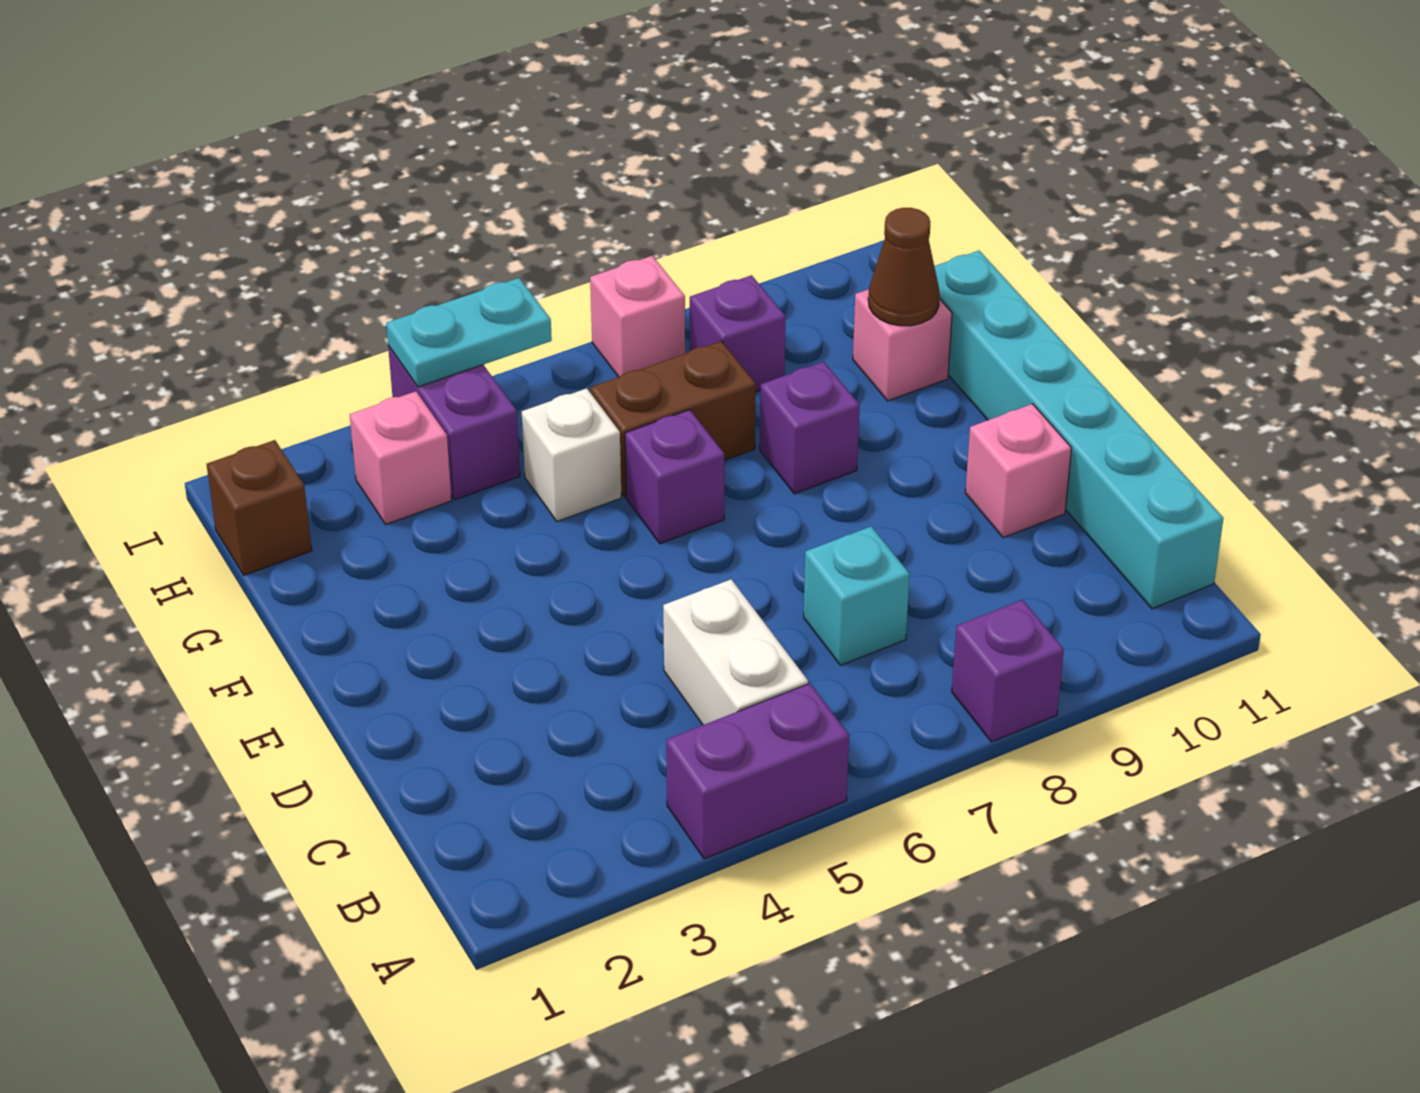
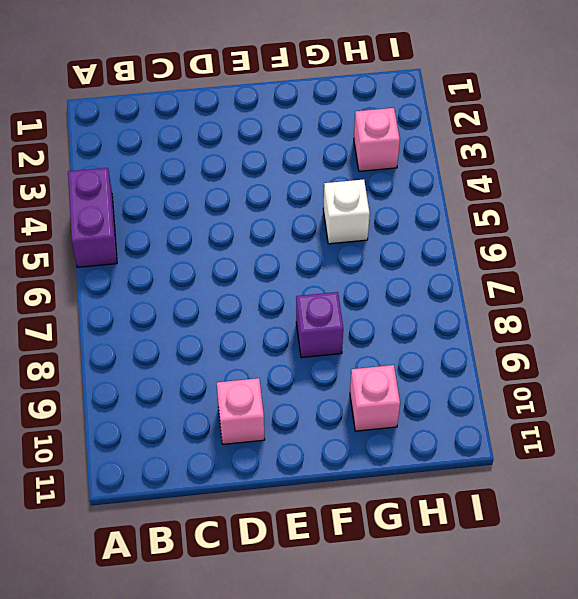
none -> purple brick A8 level 1
none -> white brick B5:C5 level 1
none -> cyan brick B11:G11 level 1

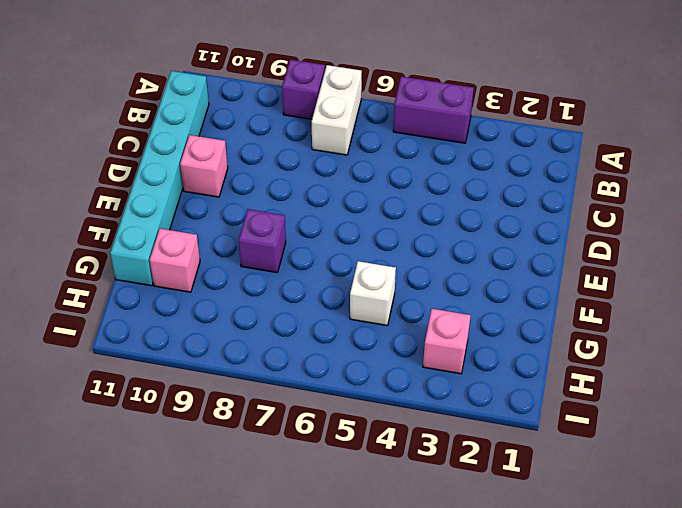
white brick A7:B7 level 1 -> white brick B5:C5 level 1
none -> cyan brick C7 level 1
none -> purple brick F6 level 1
none -> brown brick G6:G7 level 1

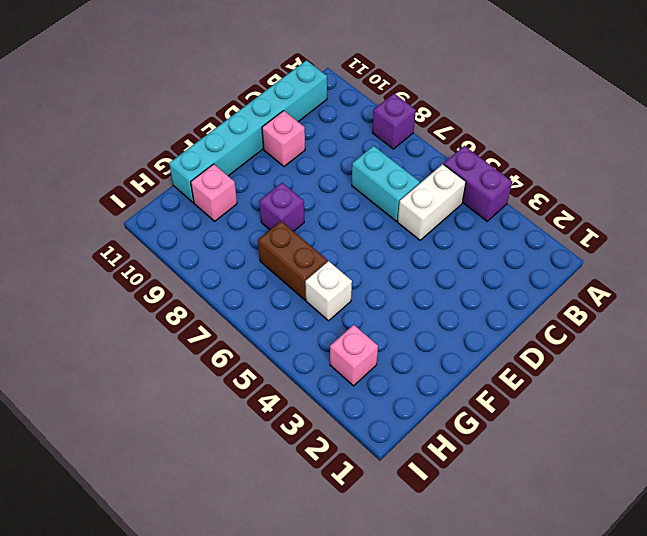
cyan brick C6:C7 level 1 -> cyan brick C7 level 1
none -> purple brick F6 level 1
none -> brown brick H1 level 1
none -> purple brick H4:I4 level 1

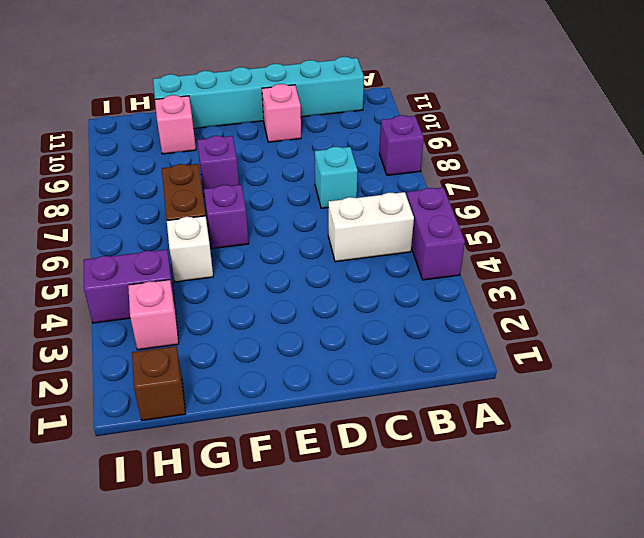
none -> purple brick H8 level 1
none -> pink brick I7 level 1
none -> brown cone G10 level 2

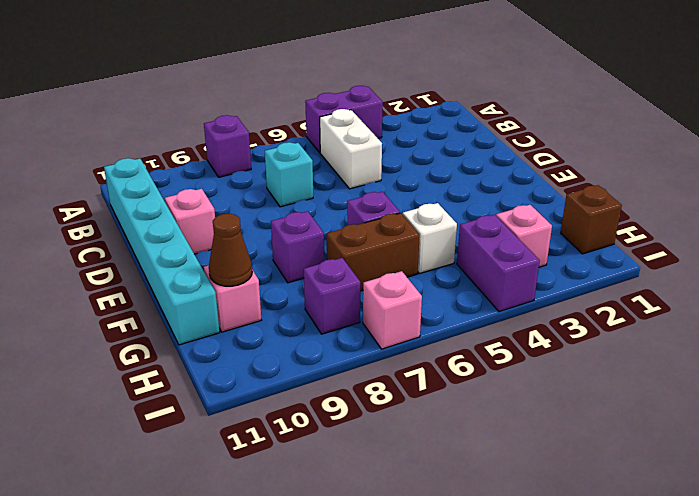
none -> cyan plate I4:I5 level 2

